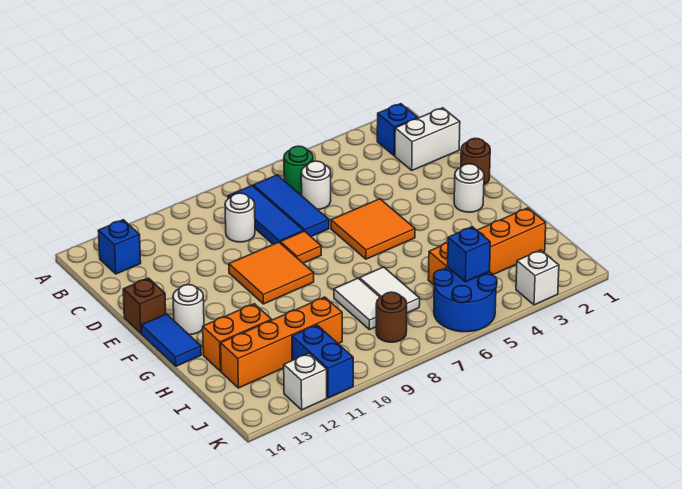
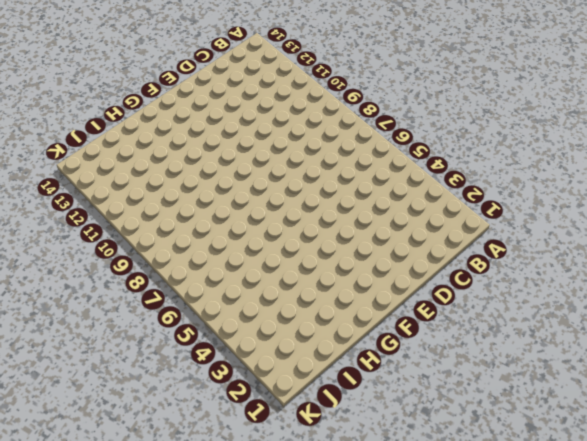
none -> blue brick B2 level 1
none -> green round brick B6 level 1
none -> blue tile B7:D7 level 1

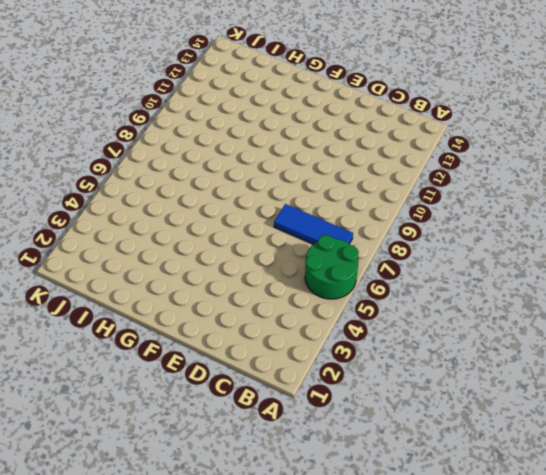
green round brick A5:B6 level 1 -> green round brick B6 level 1
none -> blue brick B2 level 1
none -> blue tile B8:D8 level 1
none -> blue brick B13 level 1

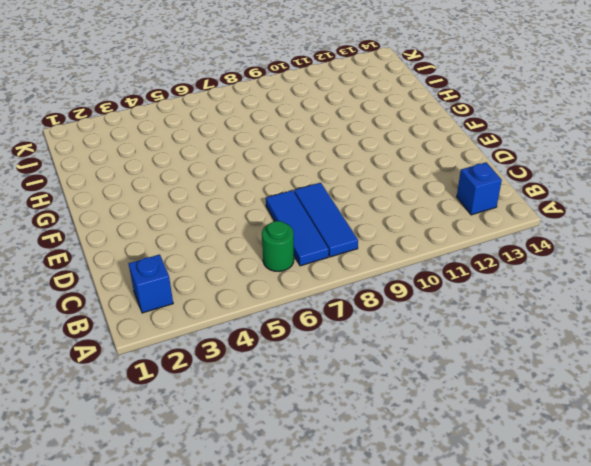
none -> white brick C1:C2 level 1
none -> white round brick C6 level 1
none -> white round brick C9 level 1

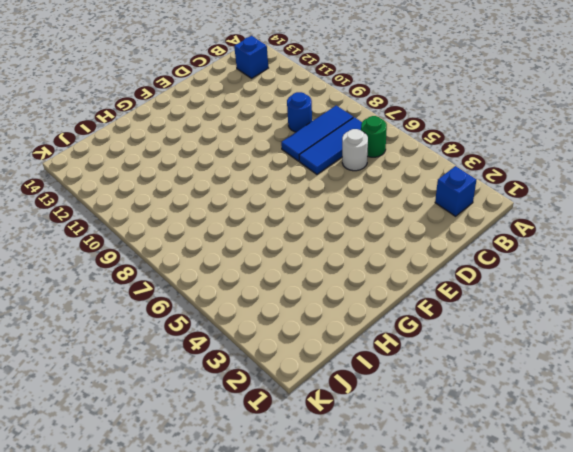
blue round brick C9 level 1 -> white round brick C9 level 1
none -> white brick C1:C2 level 1
none -> brown round brick E1 level 1
none -> orange tile E5:F6 level 1

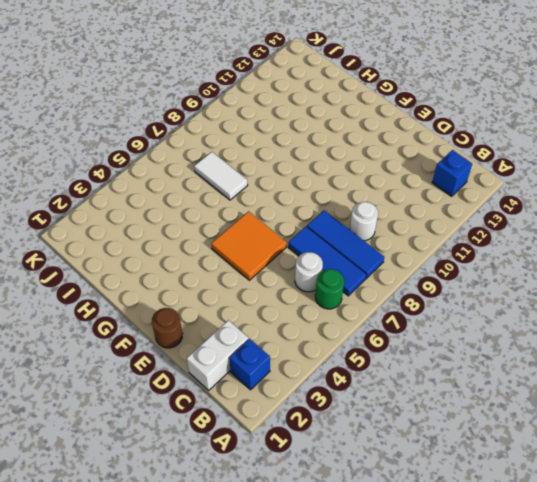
none -> orange tile E8 level 1
none -> orange tile E9:F10 level 1
none -> brown brick E14 level 1

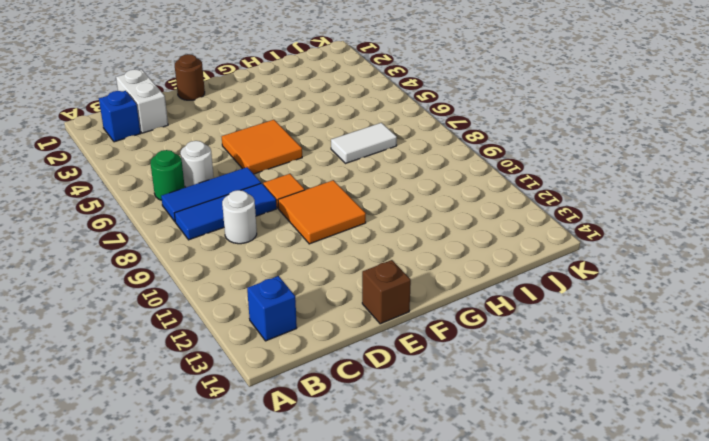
none -> white round brick F2 level 1
none -> white round brick F13 level 1
none -> blue tile F14:G14 level 1

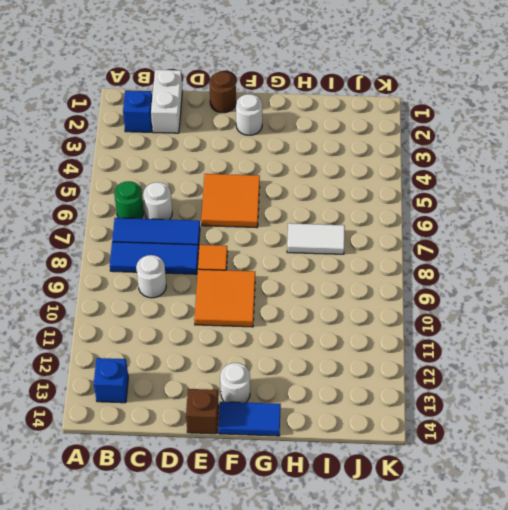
none -> white tile H8:I8 level 1
none -> orange brick H12:H13 level 1
none -> orange brick I2:I5 level 1

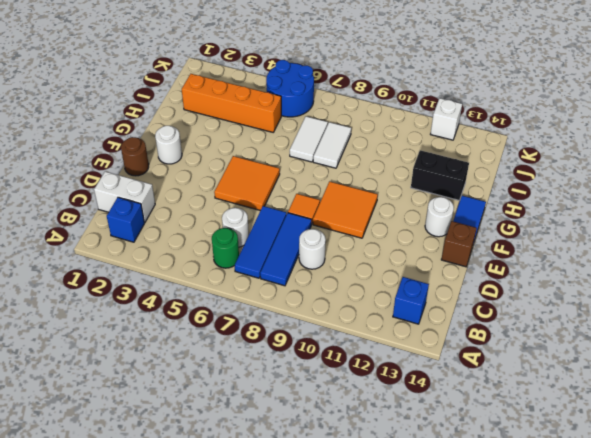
black brick H12:H13 level 1 -> orange brick H12:H13 level 1
none -> orange brick I10:I13 level 1
none -> brown round brick J8 level 1
none -> blue brick J11:K11 level 1

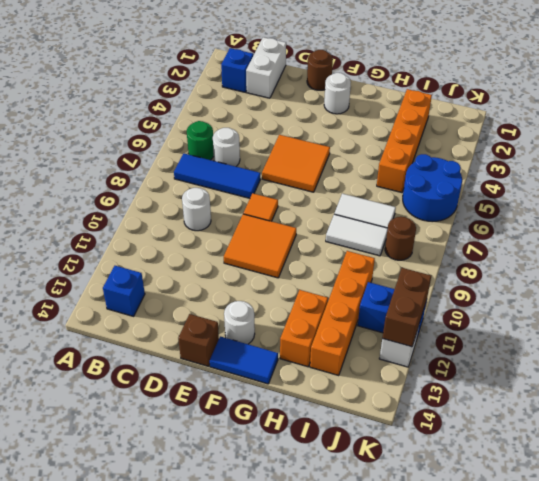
brown brick K11:K12 level 2 -> none
none -> blue tile B8:D8 level 1
none -> white brick K3 level 1
none -> blue brick J5 level 2

